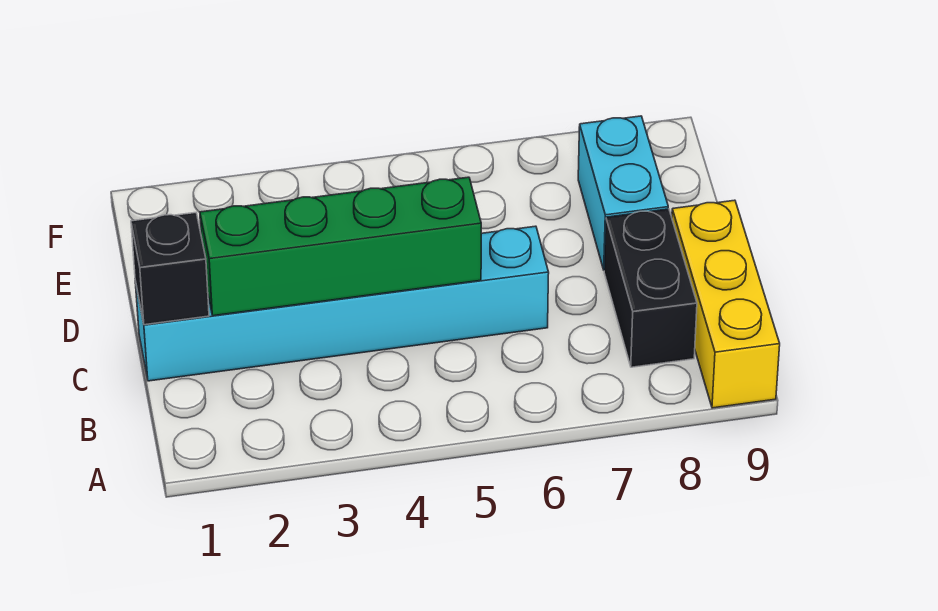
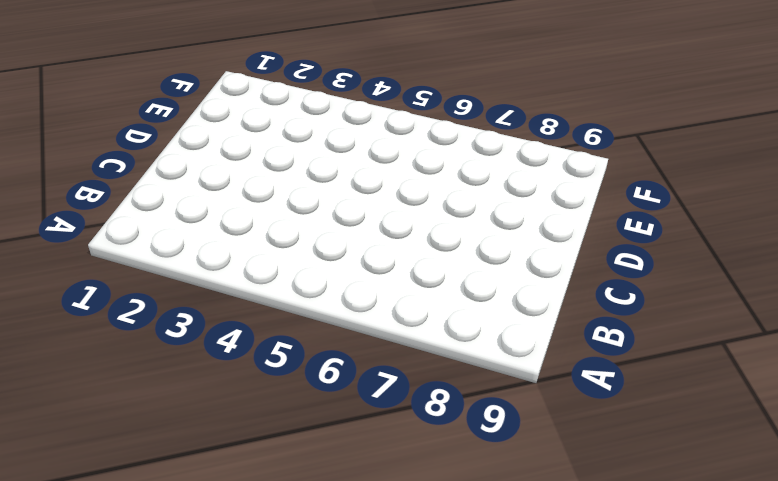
none -> yellow brick A9:C9 level 1
none -> black brick B8:C8 level 1

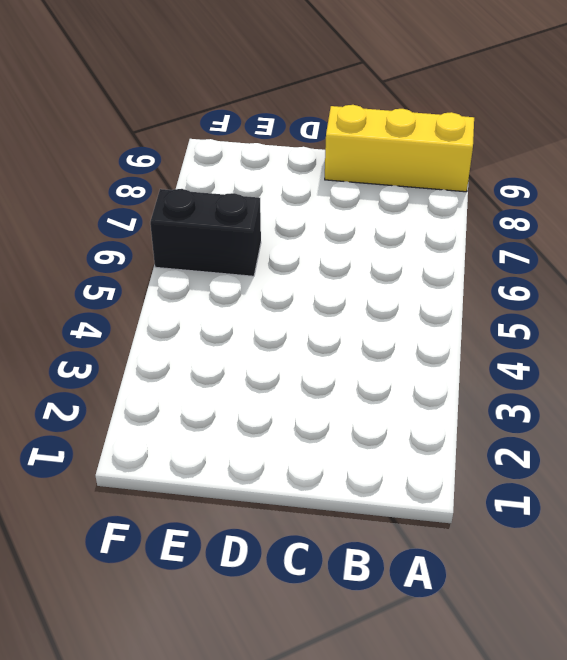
black brick E6:F6 level 1 -> black brick B8:C8 level 1
none -> cyan brick C1:C6 level 1
none -> cyan brick D8:E8 level 1

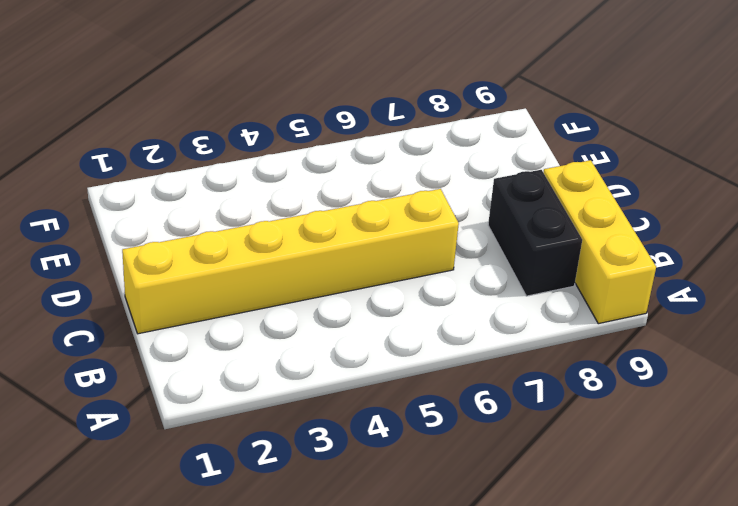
yellow brick C1:C6 level 1 -> cyan brick C1:C6 level 1
none -> cyan brick D8:E8 level 1
none -> black brick C1 level 2

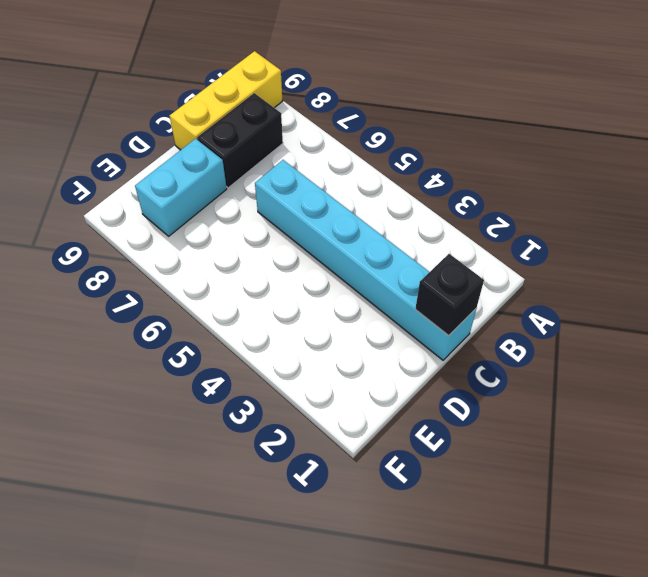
none -> green brick C2:C5 level 2

